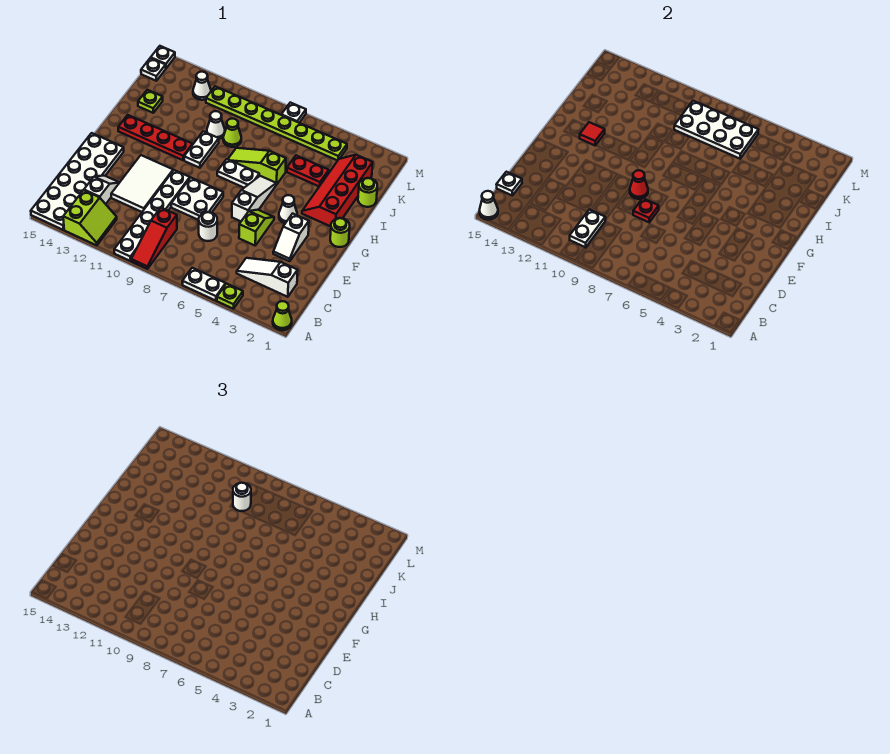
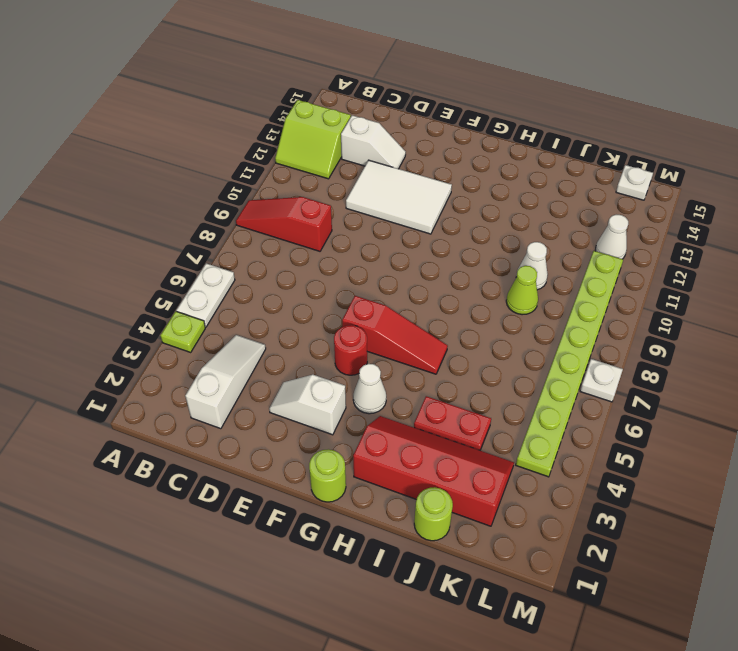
red round brick F5 level 1 -> lime slope E5:F5 level 1 top E
red slope F6:H6 level 1 top F -> white slope F6:H6 level 1 top F
red plate I4:J4 level 1 -> red plate J4:J5 level 1
none -> lime cone A1 level 1
none -> white plate A10:F10 level 1
none -> white plate A14:F15 level 1
none -> white round brick D7 level 1

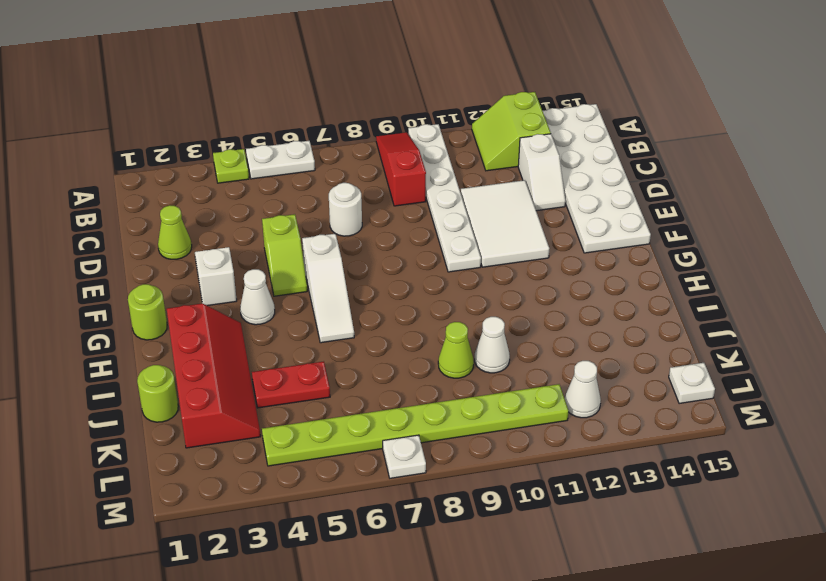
lime cone D2 level 1 -> lime cone A1 level 1
none -> white slope C2:C4 level 1 top 2
none -> white plate E8:F9 level 1
none -> white plate H7:H8 level 1
none -> white plate H10:I10 level 1

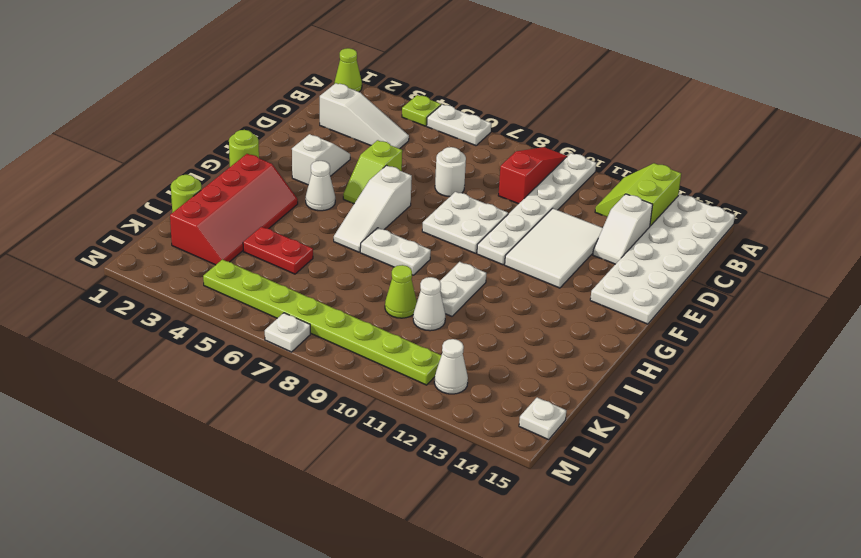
none -> red plate H11:H14 level 1
none -> lime slope I6:I8 level 1 top 6
none -> lime plate J14 level 1
none -> white plate M15 level 1

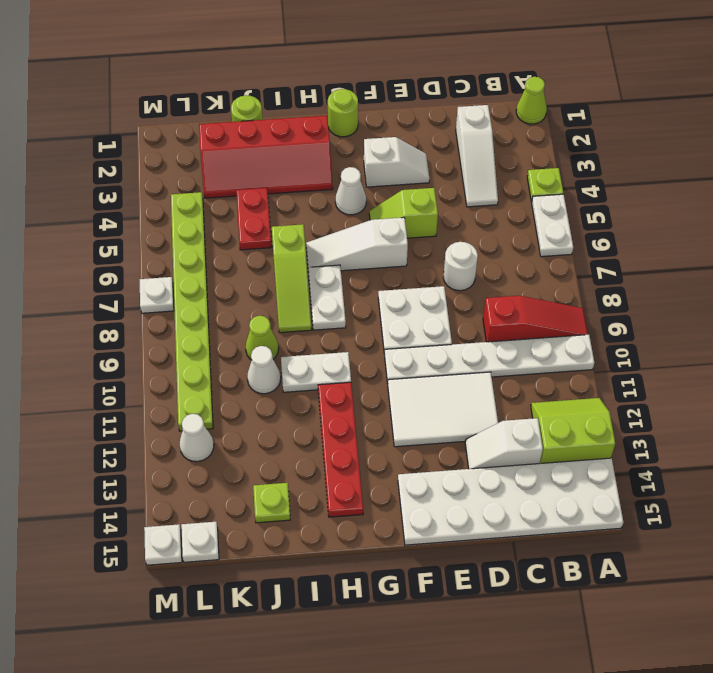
none -> white cone A15 level 2
none -> white plate B10:C10 level 2
none -> white plate C15 level 2
none -> red plate E8 level 2

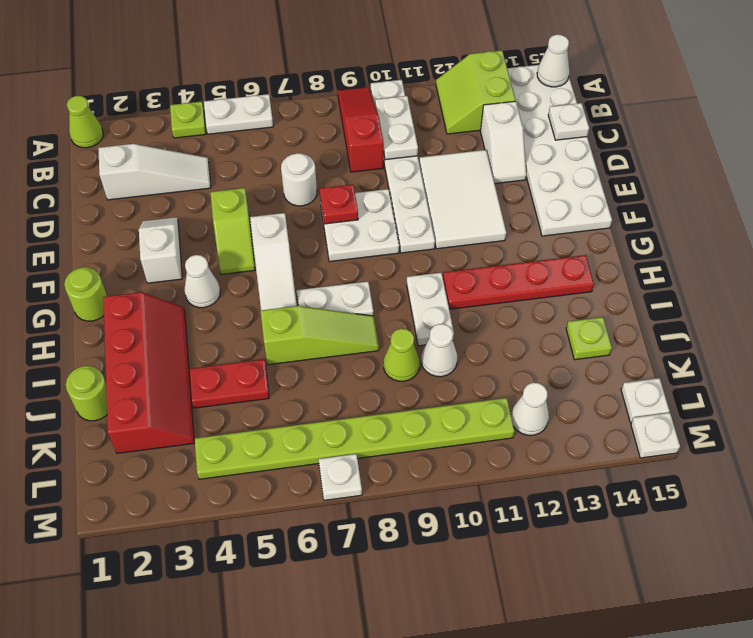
none -> red cone F9 level 2
none -> red tile H13 level 2
none -> white plate K6:L9 level 2
none -> white round brick K9 level 3

